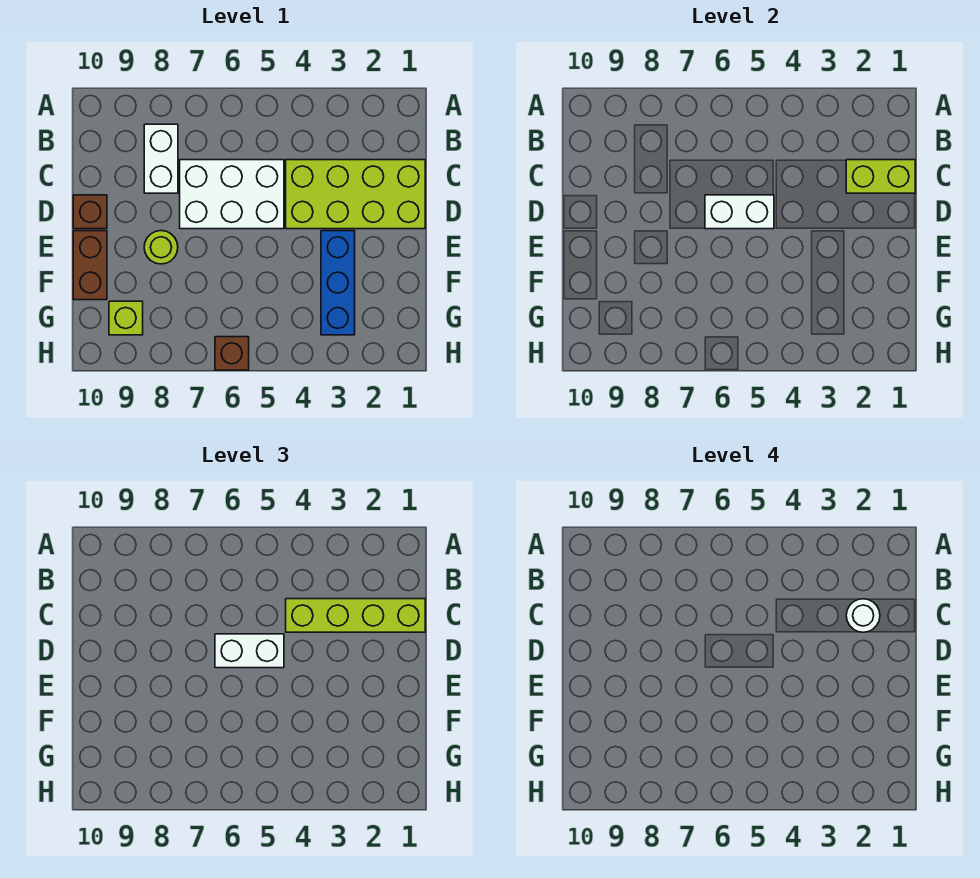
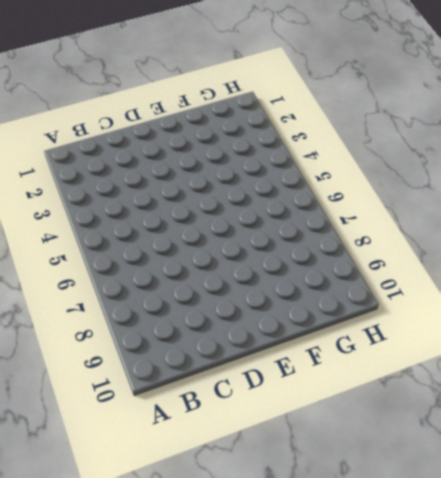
none -> white brick B8:C8 level 1
none -> lime brick C1:D4 level 1
none -> white brick C5:D7 level 1

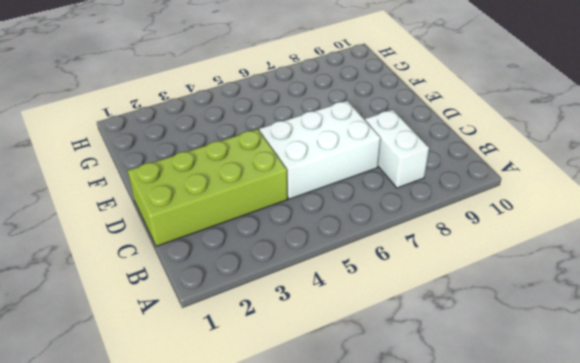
none -> brown brick D10 level 1
none -> blue brick E3:G3 level 1
none -> lime round brick E8 level 1

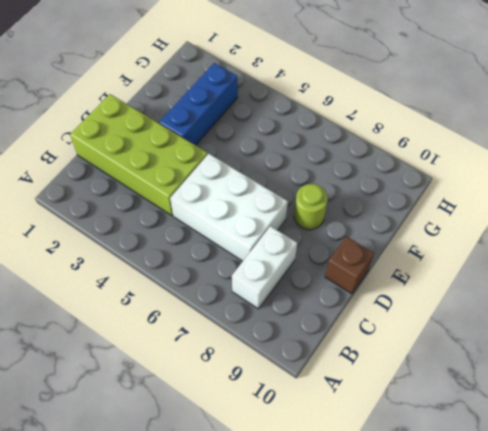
none -> brown brick E10:F10 level 1
none -> lime brick G9 level 1
none -> brown brick H6 level 1

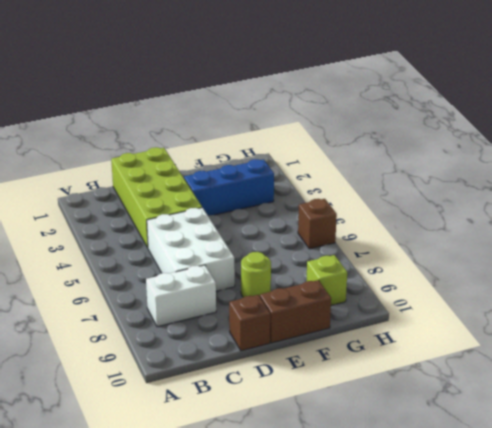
none -> lime brick C1:C2 level 2
none -> white brick D5:D6 level 2
none -> lime brick C1:C4 level 3

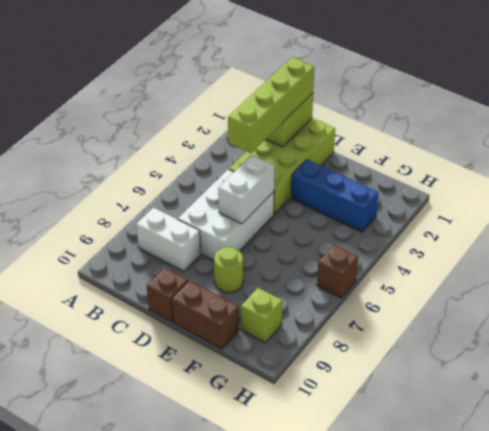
none -> white brick D5:D6 level 3
none -> white round brick C2 level 4

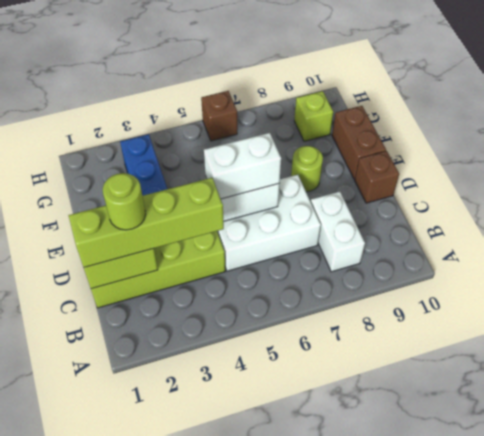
lime round brick C2 level 4 -> white round brick C2 level 4

